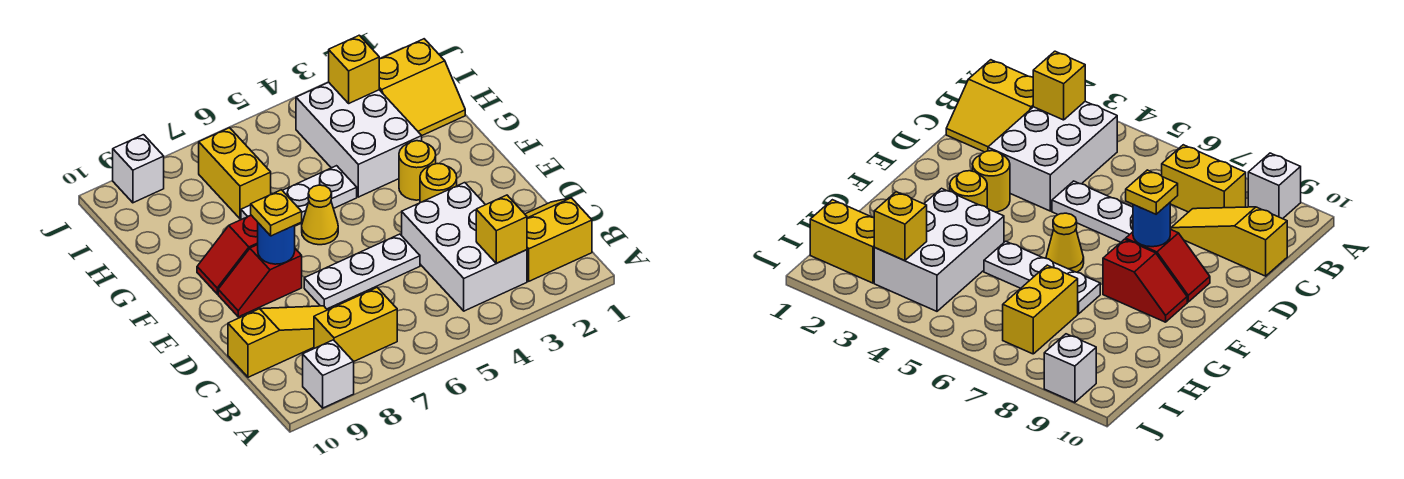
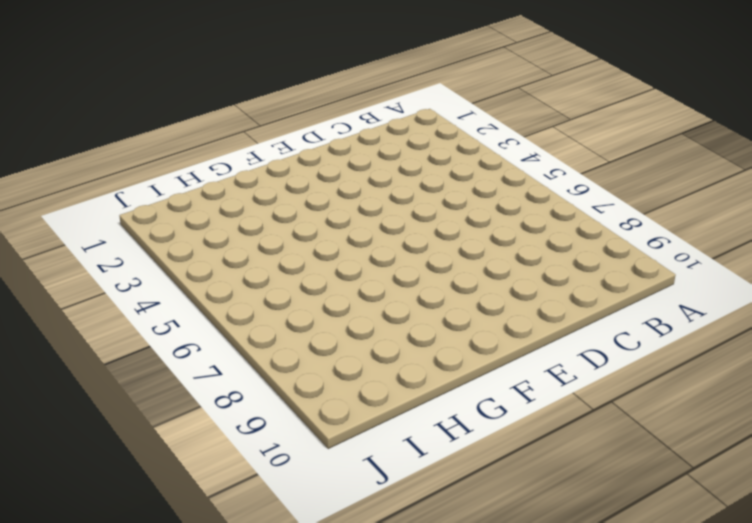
none -> white brick A9 level 1
none -> yellow slope B1:C2 level 1 top B
none -> white brick B3:D4 level 1

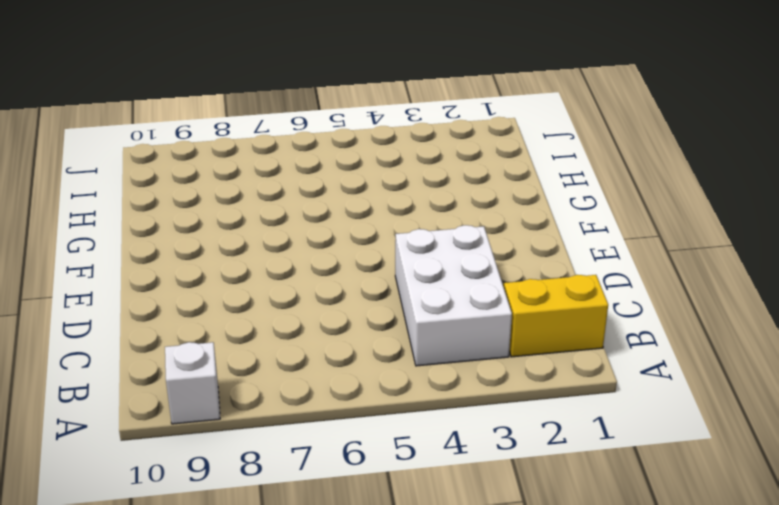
none -> yellow brick B7:B8 level 1
none -> yellow slope C8:C10 level 1 top 10
none -> white plate D5:D7 level 1

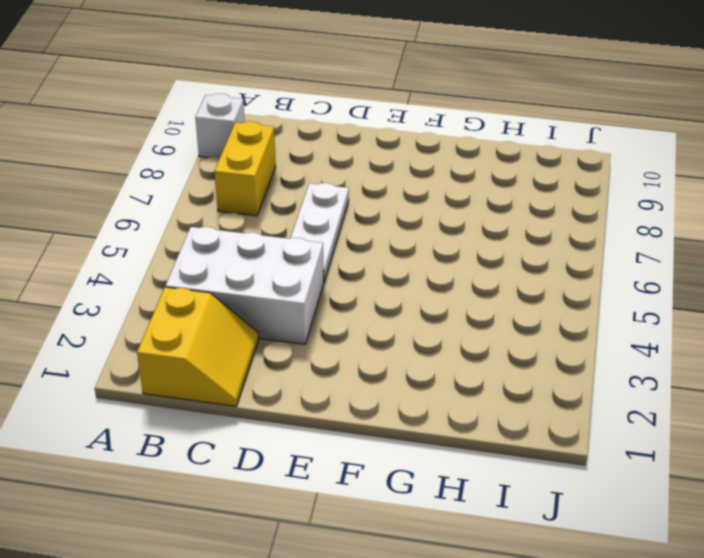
none -> yellow slope C8:C10 level 1 top 10
none -> yellow round brick E3 level 1
none -> red slope E8:E9 level 1 top 8

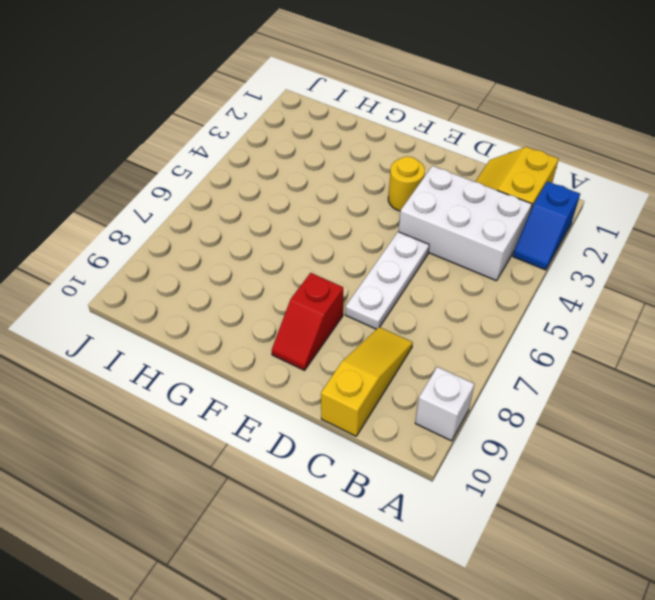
blue slope A2:A3 level 1 top 2 -> none
none -> yellow brick B7:B8 level 1
none -> yellow round brick F3 level 1
none -> yellow cone F6 level 1

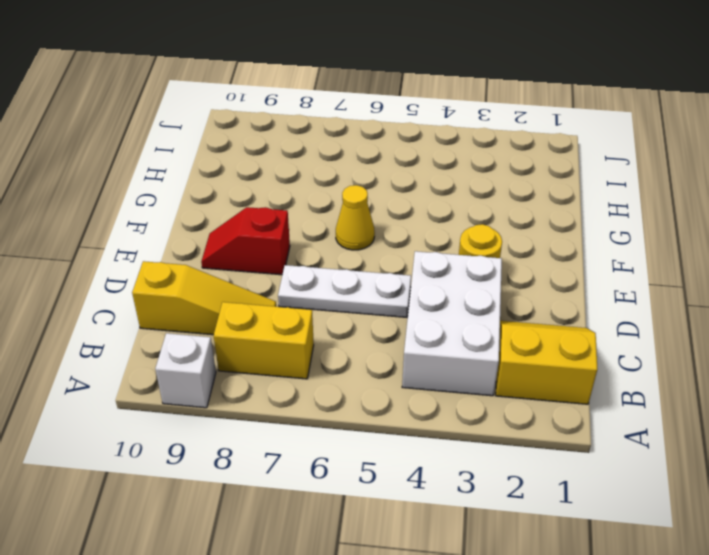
none -> yellow round brick F3 level 1
none -> red slope F8:F9 level 1 top 8
none -> white brick G3:I4 level 1

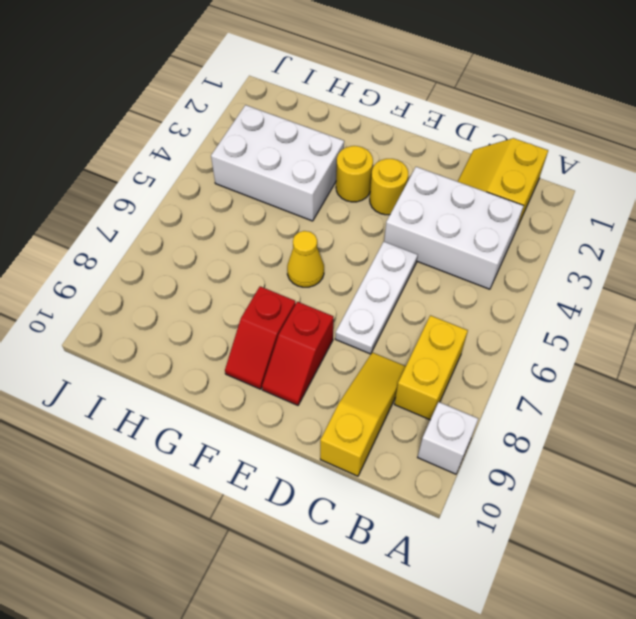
none -> white plate G5:G7 level 1
none -> yellow slope H1:I2 level 1 top I
none -> yellow brick H7:I7 level 1

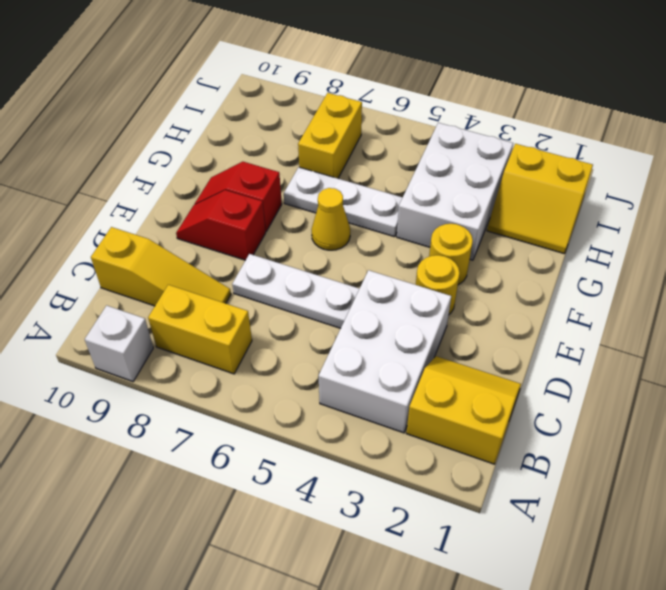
none -> white brick J9 level 1
none -> yellow brick B3 level 2
none -> blue round brick E8 level 2

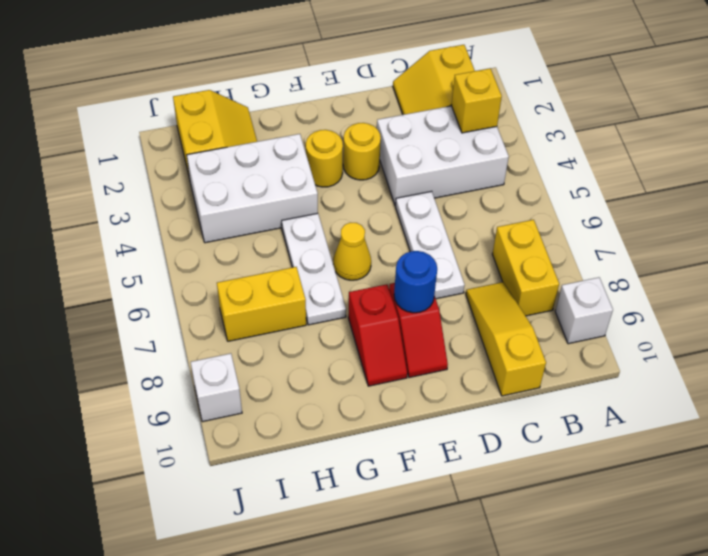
none -> yellow brick I3 level 2
none -> yellow plate E8 level 3

